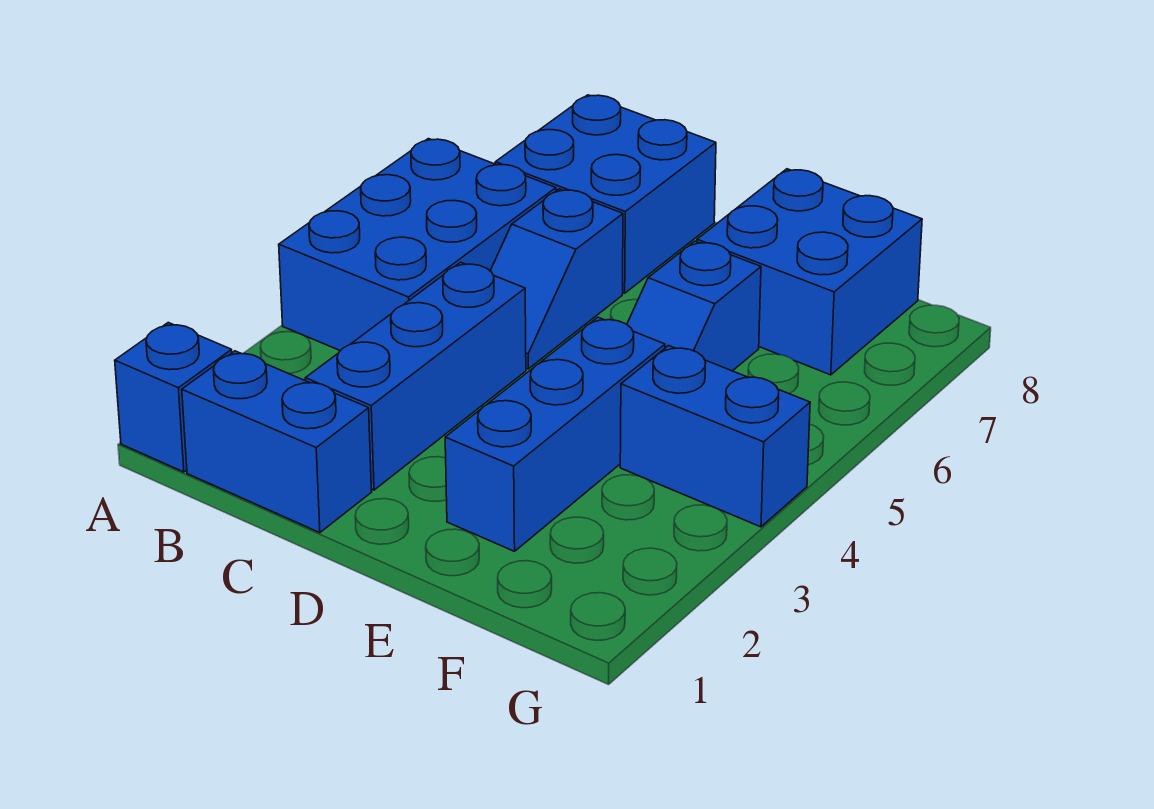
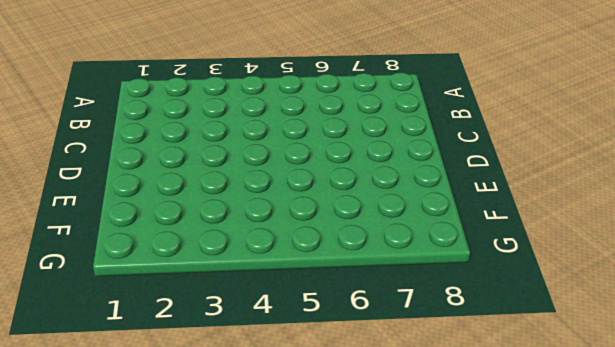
none -> blue brick A1 level 1
none -> blue brick A4:B6 level 1

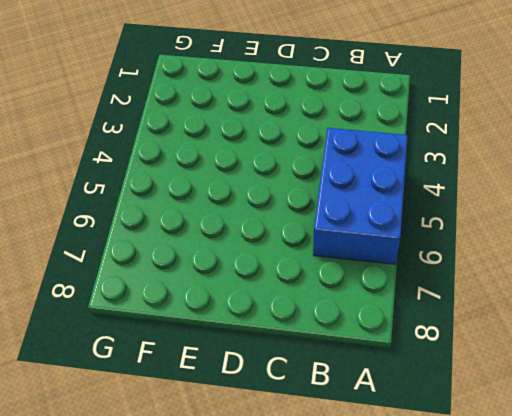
none -> blue brick A1 level 1
none -> blue brick B1:C1 level 1

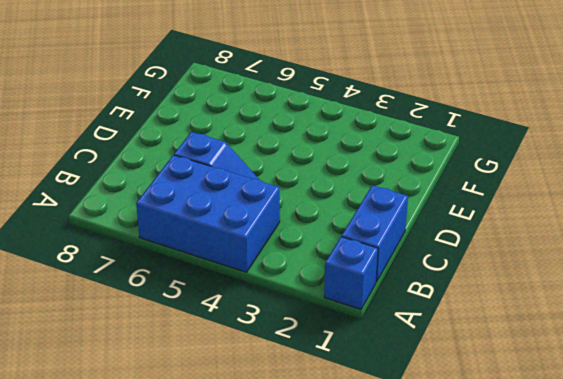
none -> blue brick B7:C8 level 1
none -> blue brick C2:C4 level 1

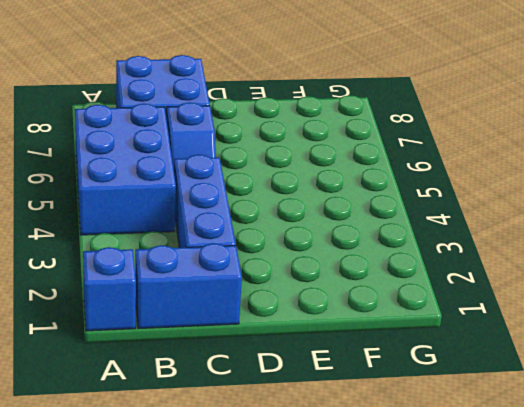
none -> blue brick E2:E4 level 1
none -> blue slope E5:E6 level 1 top 6

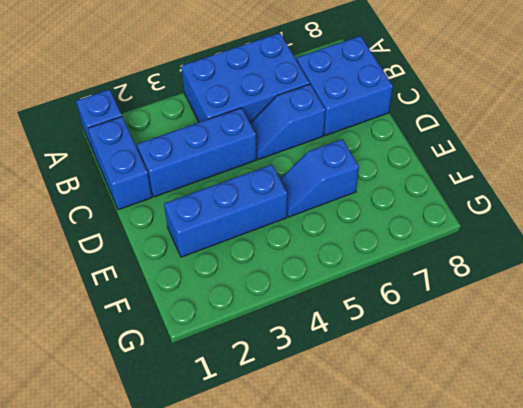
none -> blue brick E7:F8 level 1
none -> blue brick F4:G4 level 1

